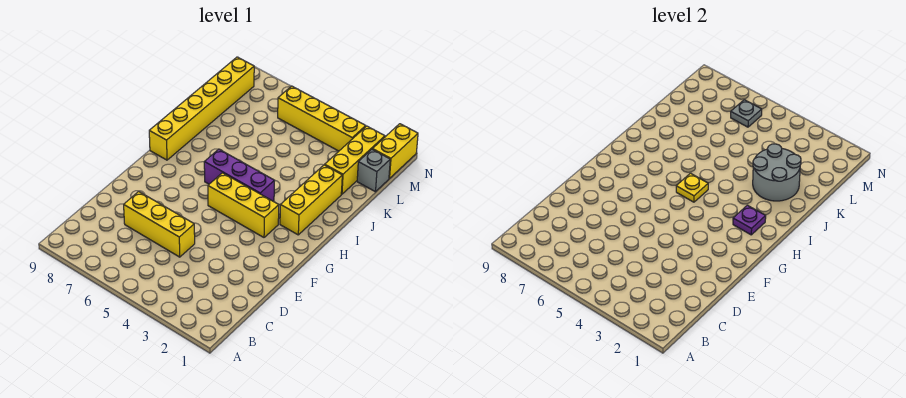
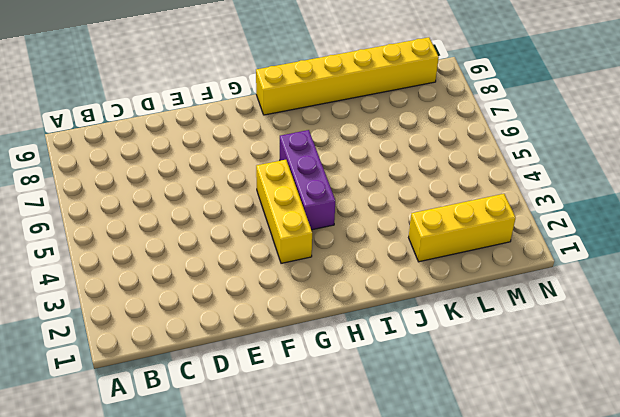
none -> yellow brick D5:D7 level 1
none -> yellow brick H2:J2 level 1
none -> grey brick L1 level 1

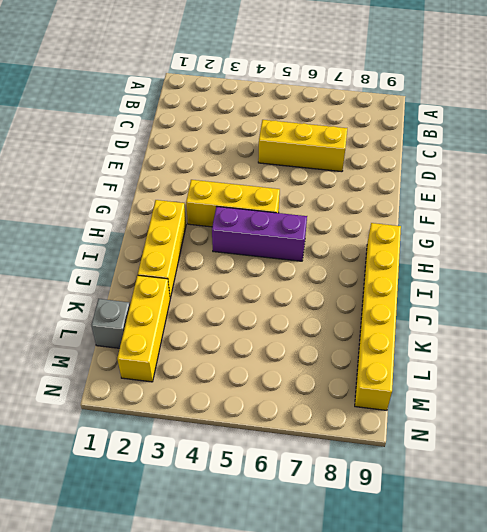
none -> yellow brick M1:N1 level 1
none -> yellow brick M3:M6 level 1
none -> purple plate H2 level 2

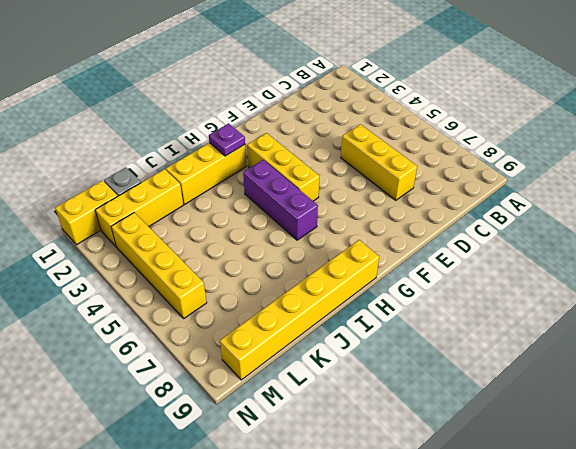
none -> yellow plate H5 level 2
none -> grey round brick J2:K3 level 2
none -> grey plate M6 level 2

